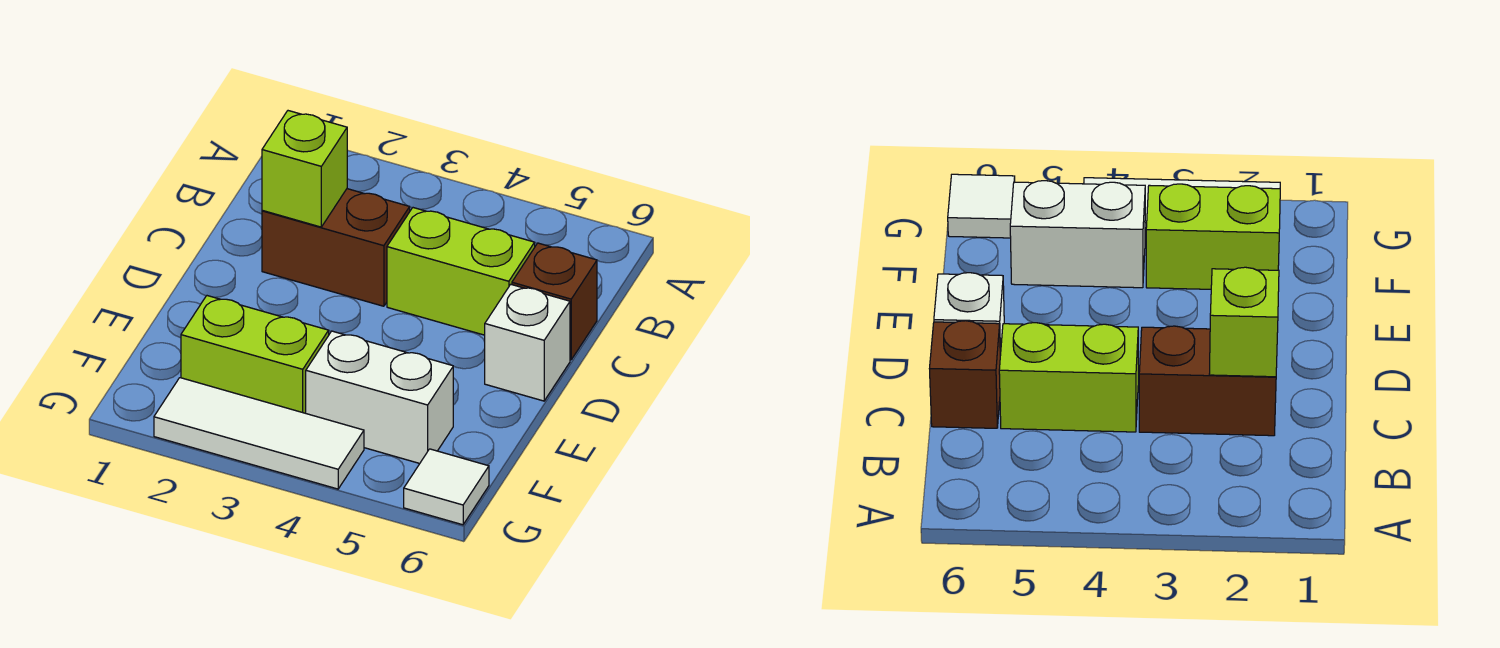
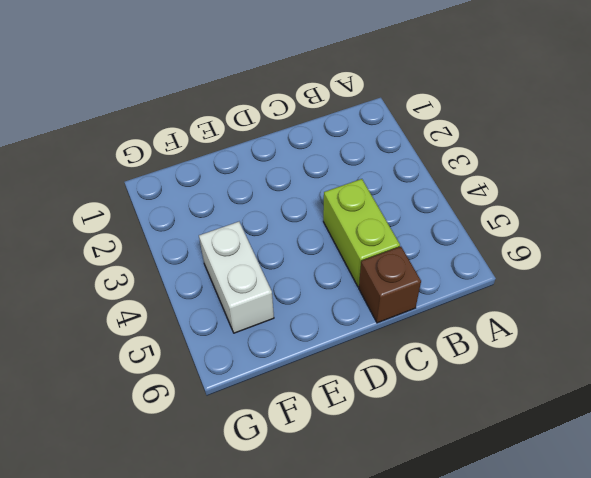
none -> brown brick C2:C3 level 1
none -> white brick D6 level 1

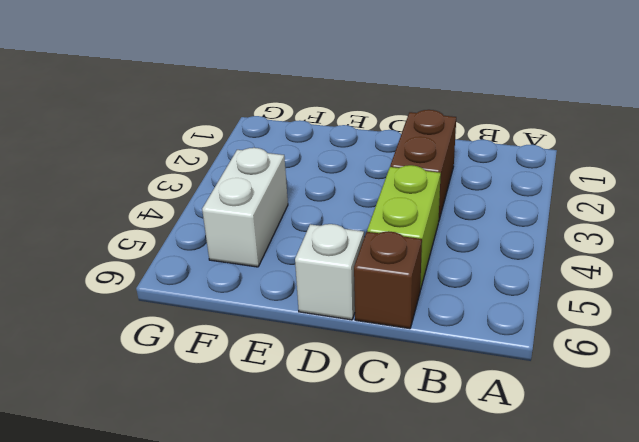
none -> lime brick F2:F3 level 1
none -> white tile G2:G4 level 1

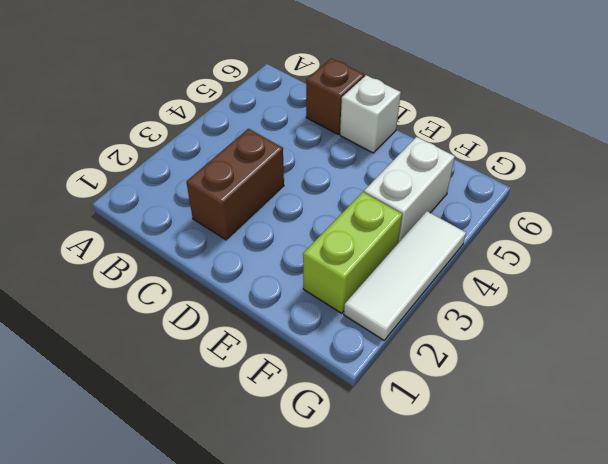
none -> lime brick C4:C5 level 1
none -> white tile G6 level 1

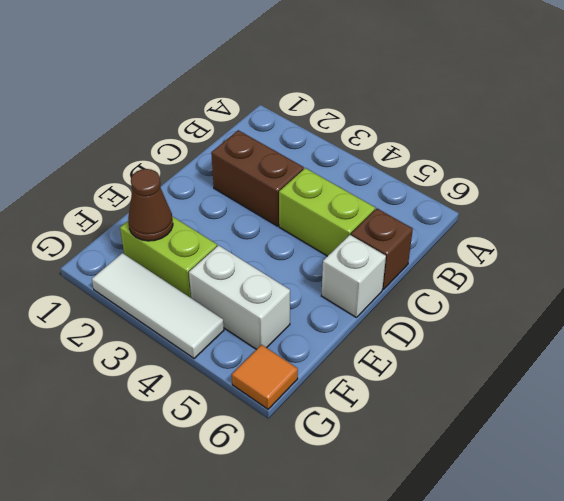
brown cone F2 level 2 -> none
orange tile G6 level 1 -> white tile G6 level 1
none -> lime brick C2 level 2

